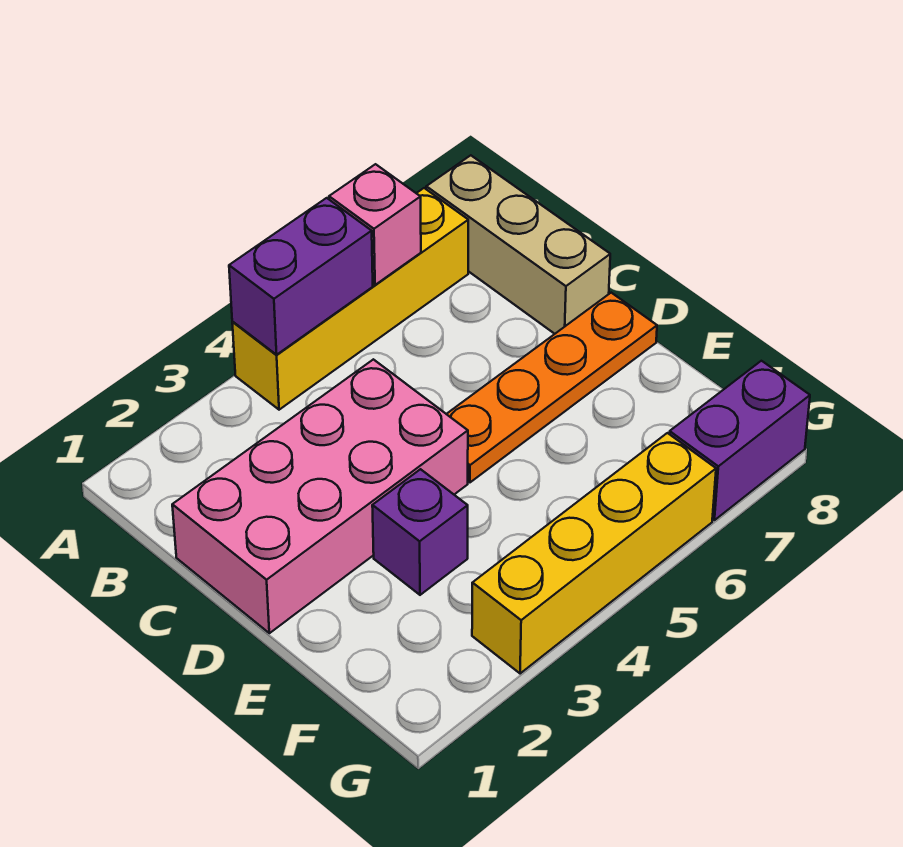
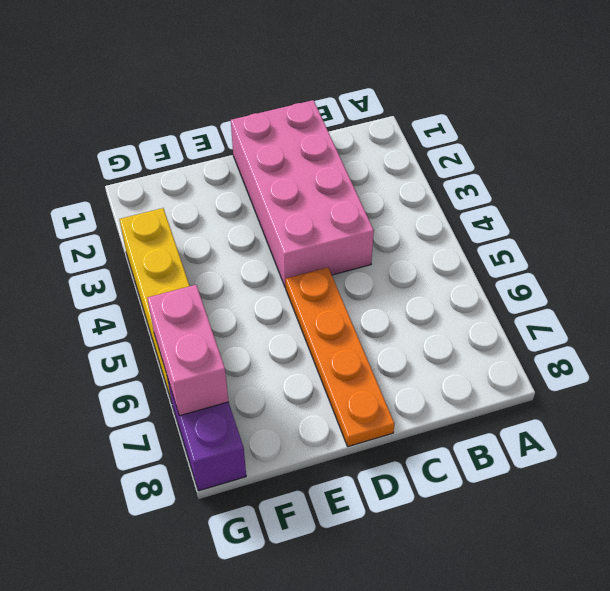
pink brick G6:G7 level 2 -> none
none -> yellow brick A4:A7 level 1
none -> tan brick A8:C8 level 1

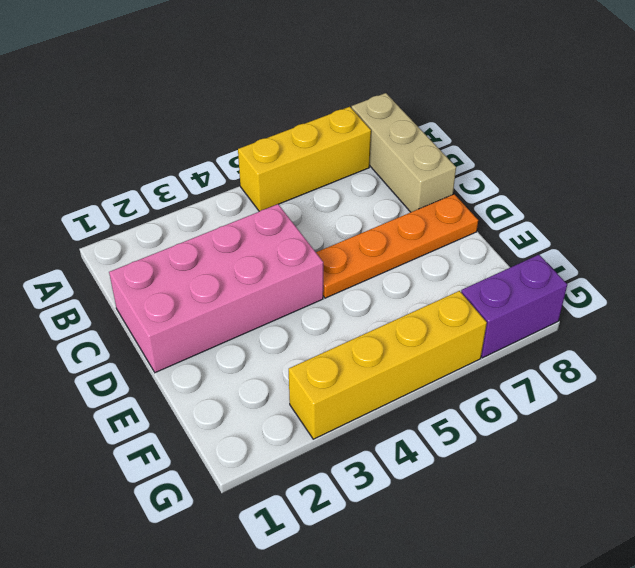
yellow brick A5:A7 level 1 -> yellow brick A4:A7 level 1
none -> purple brick E3 level 1
none -> purple brick A4:A5 level 2

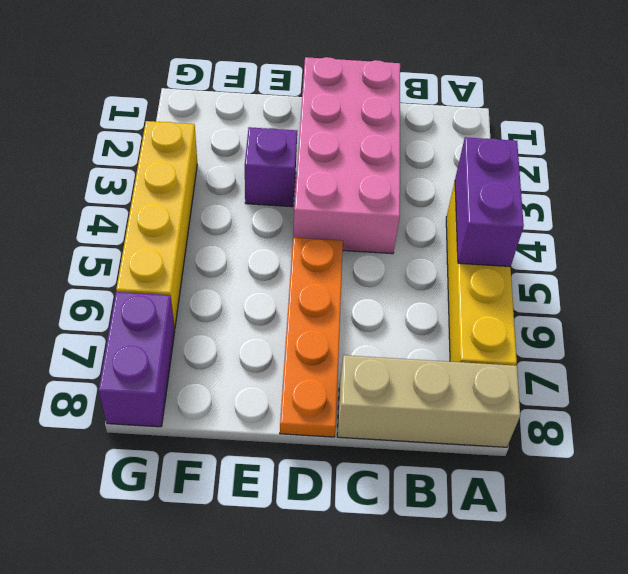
none -> pink brick A6 level 2

